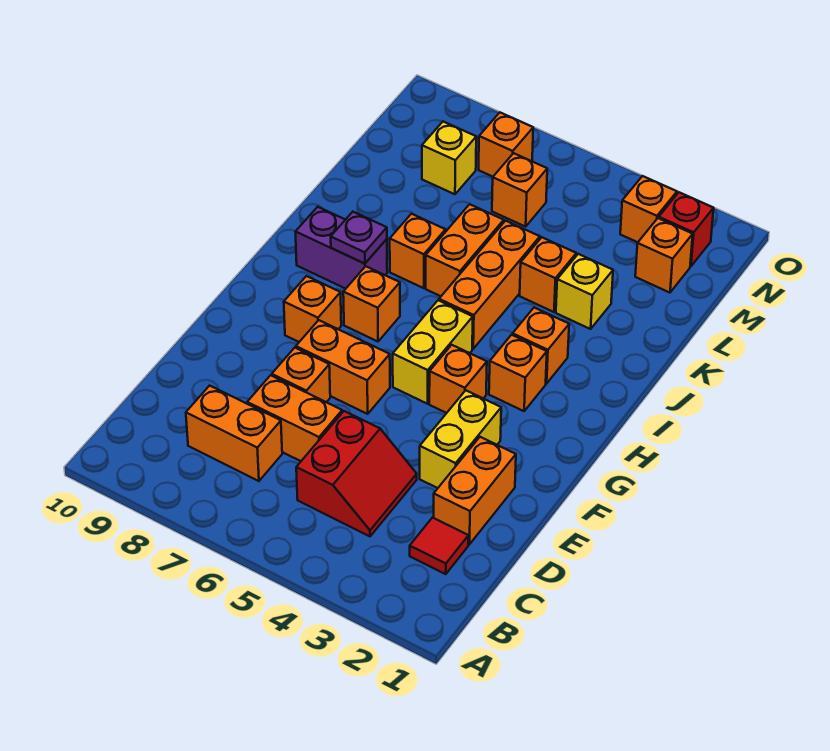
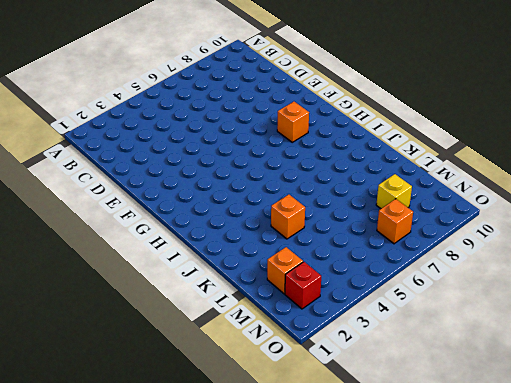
none -> red tile C2 level 1
none -> red slope C4:D5 level 1 top 5
none -> orange brick C7:C8 level 1

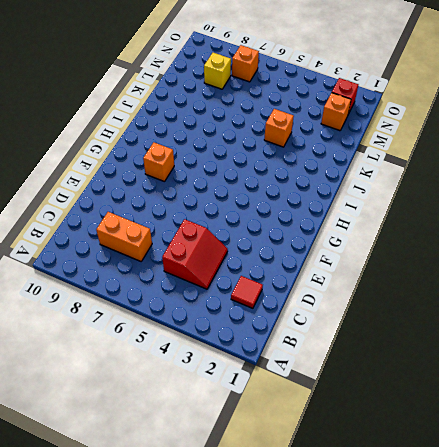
none -> orange brick D2:E2 level 1
none -> orange brick D6:D7 level 1
none -> yellow brick E3:F3 level 1

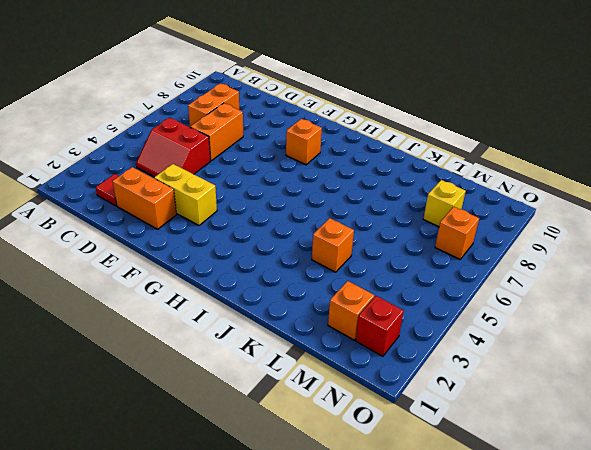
none -> orange brick E7 level 1
none -> orange brick F6:F7 level 1
none -> orange brick G4 level 1

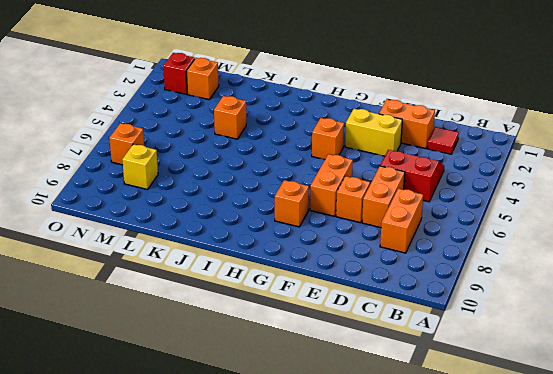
none -> yellow brick G5:H5 level 1
none -> orange brick H3 level 1
none -> orange brick H7 level 1

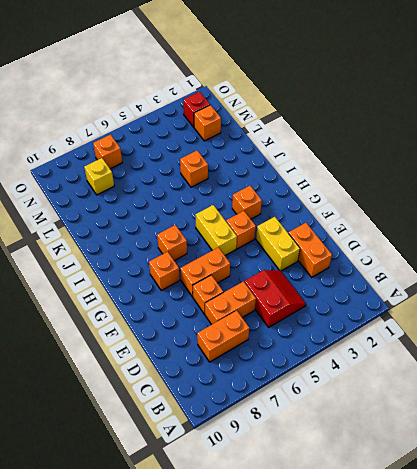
none -> red tile C2 level 1
none -> orange brick I3 level 1
none -> orange brick I5:K5 level 1

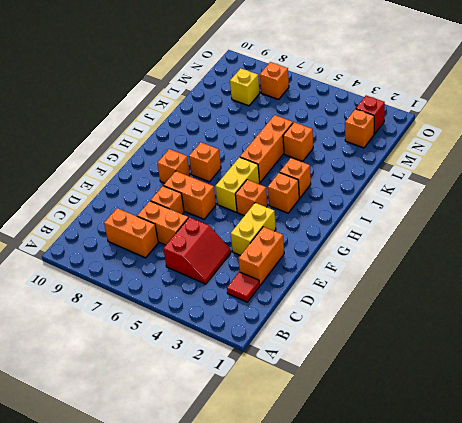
none -> purple brick I8:I9 level 1
none -> orange brick J6:K6 level 1
none -> orange brick J7 level 1

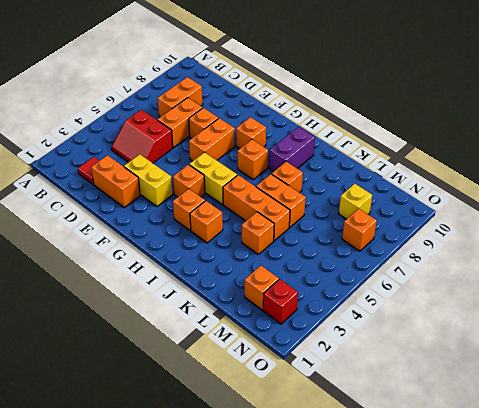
none -> yellow brick K3 level 1
none -> orange brick M6 level 1
none -> orange brick N3 level 1

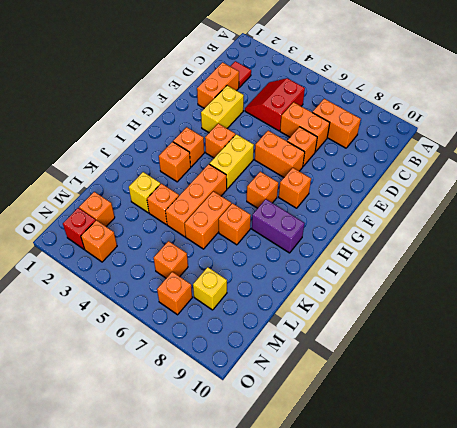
none -> purple plate I8 level 2

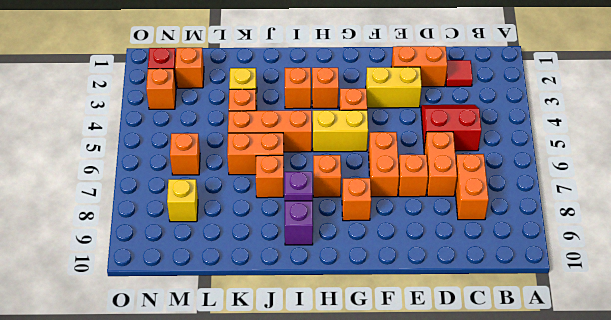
none -> orange brick N7 level 1

